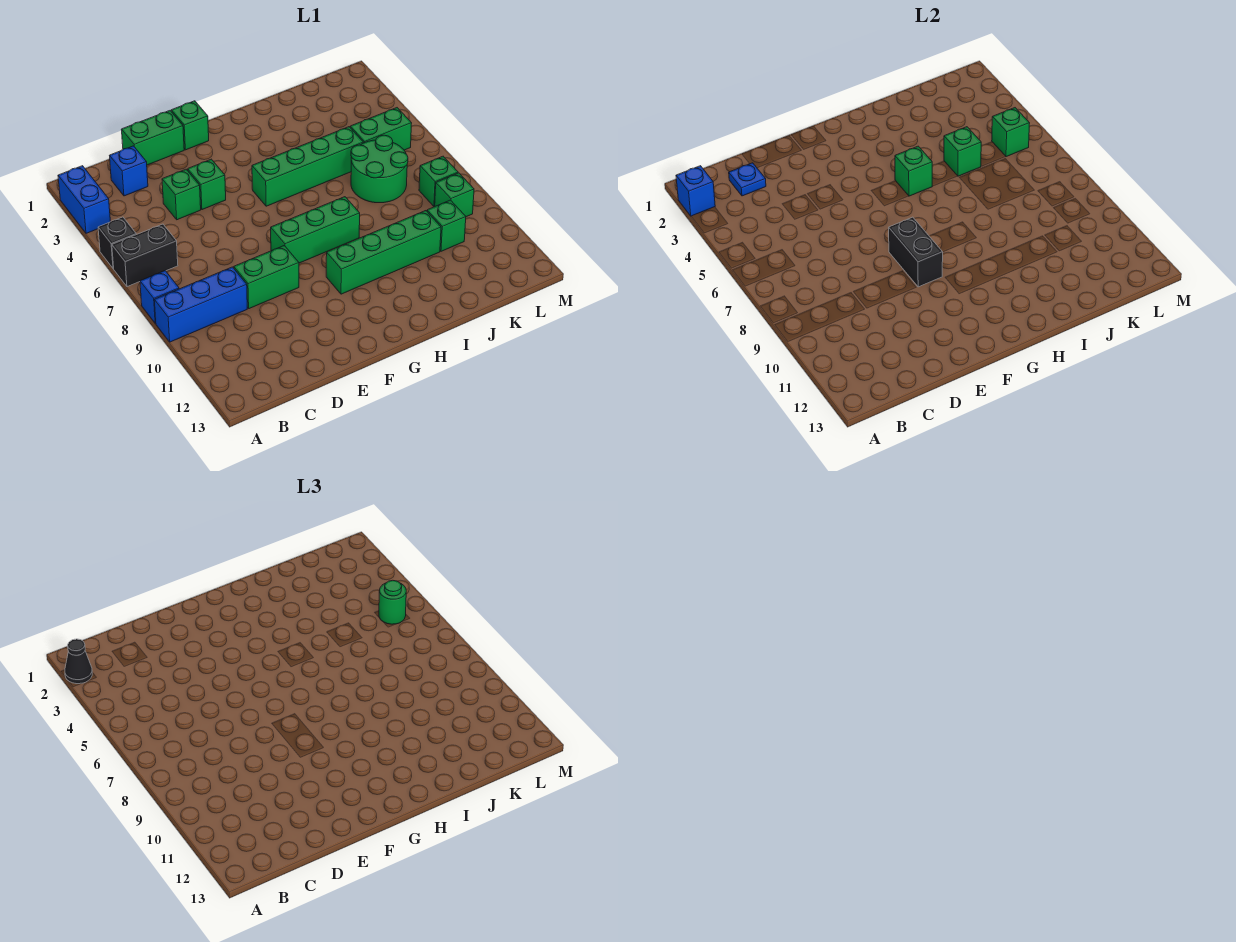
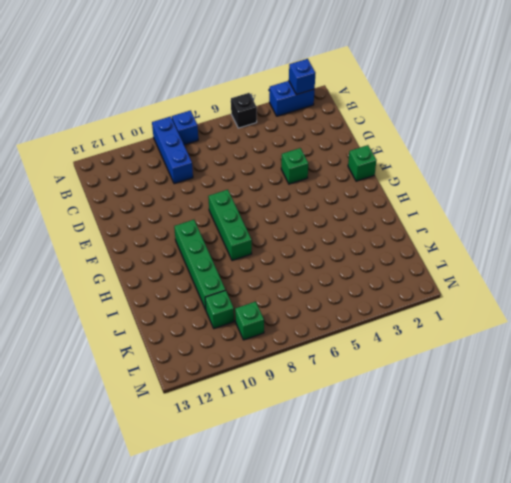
none -> black brick A6:B6 level 1
none -> blue brick C2 level 1
none -> green brick D1:E1 level 1

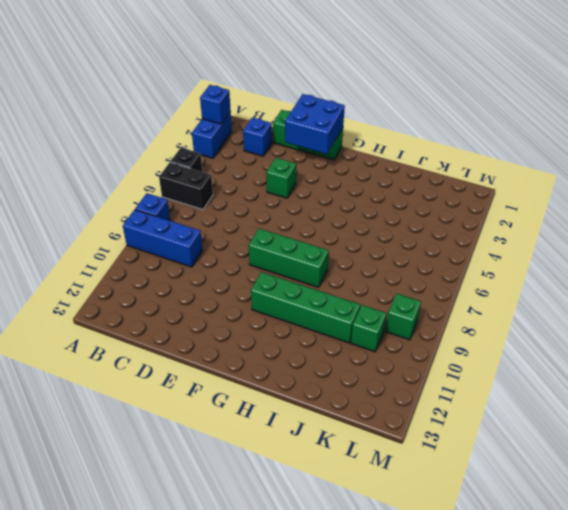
blue brick E1:F2 level 2 -> none
none -> green brick D4 level 1
none -> green brick D9:E9 level 1
none -> green brick G5:J5 level 1

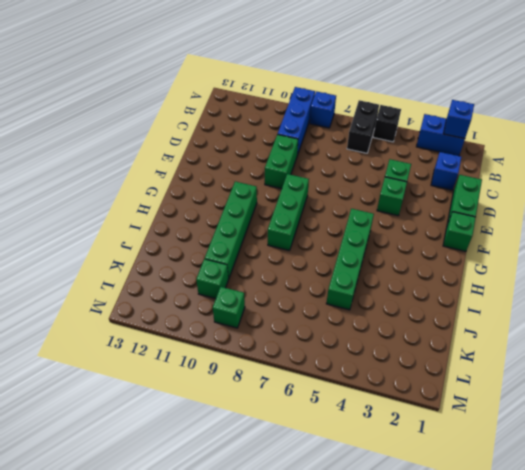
none -> green round brick J6:K7 level 1
none -> green brick K5:L5 level 1
none -> green brick L8 level 1

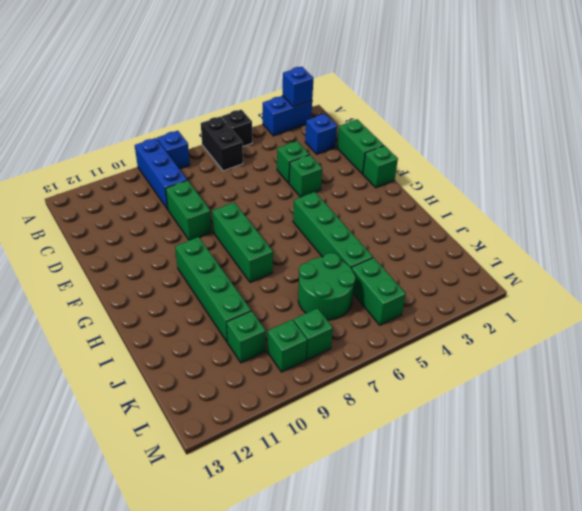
none -> blue plate C2 level 2
none -> black brick F8:F9 level 2
none -> green brick H5 level 2

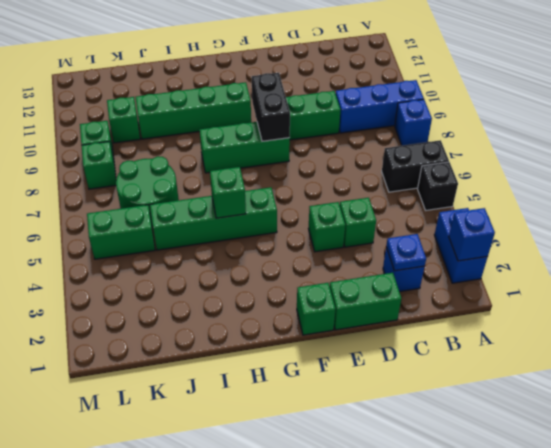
none -> green brick J5 level 2
none -> green brick L5 level 2
none -> black cone A2 level 3

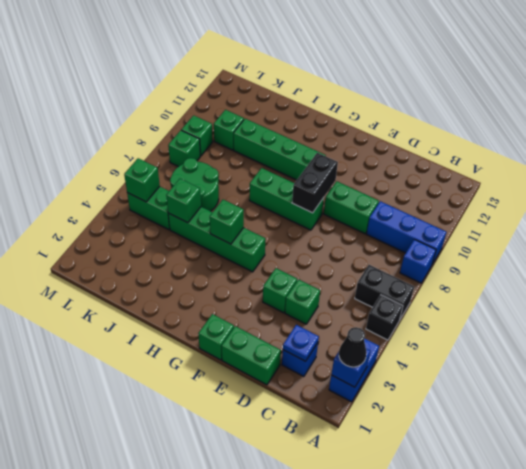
none -> green round brick L5 level 3

